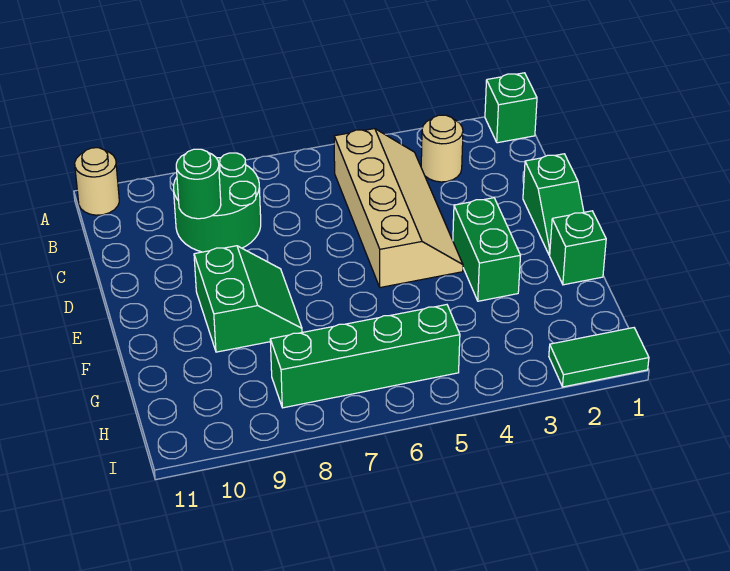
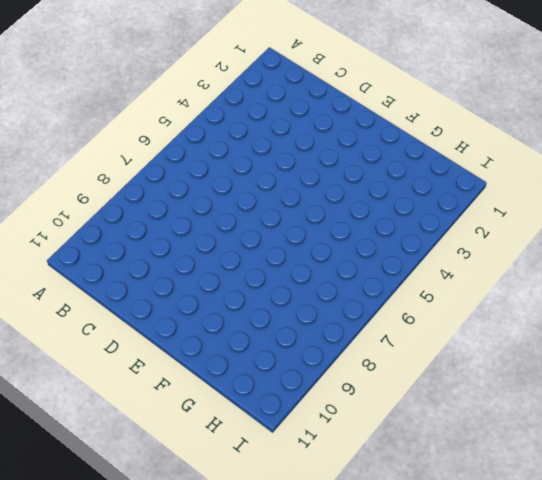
none -> green brick A1 level 1
none -> tan round brick A11 level 1
none -> tan round brick B3 level 1

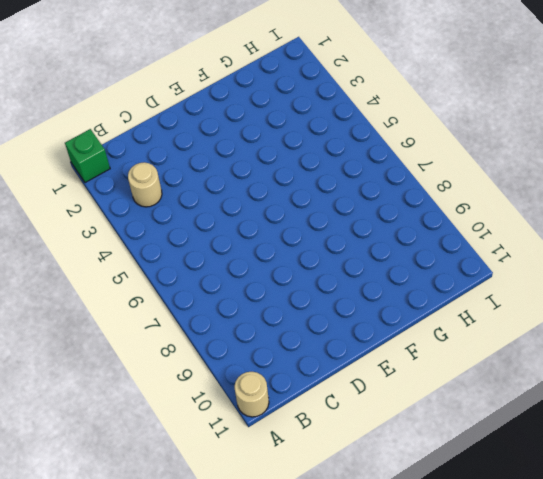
none -> tan slope B4:E5 level 1 top 5
none -> green round brick B8:C9 level 1
none -> green slope D1:E1 level 1 top D

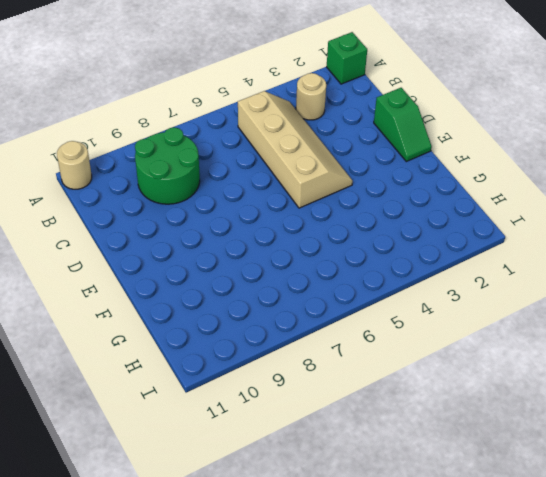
none -> green brick E3:F3 level 1
none -> green slope E8:F9 level 1 top 9
none -> green brick F1 level 1

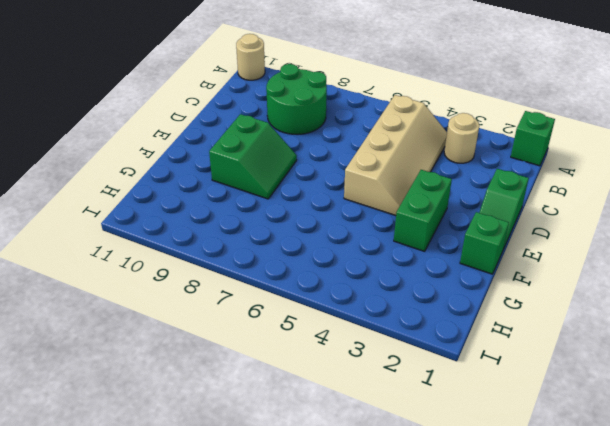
none -> green brick H5:H8 level 1
none -> green tile I1:I2 level 1
none -> green round brick C9 level 2

